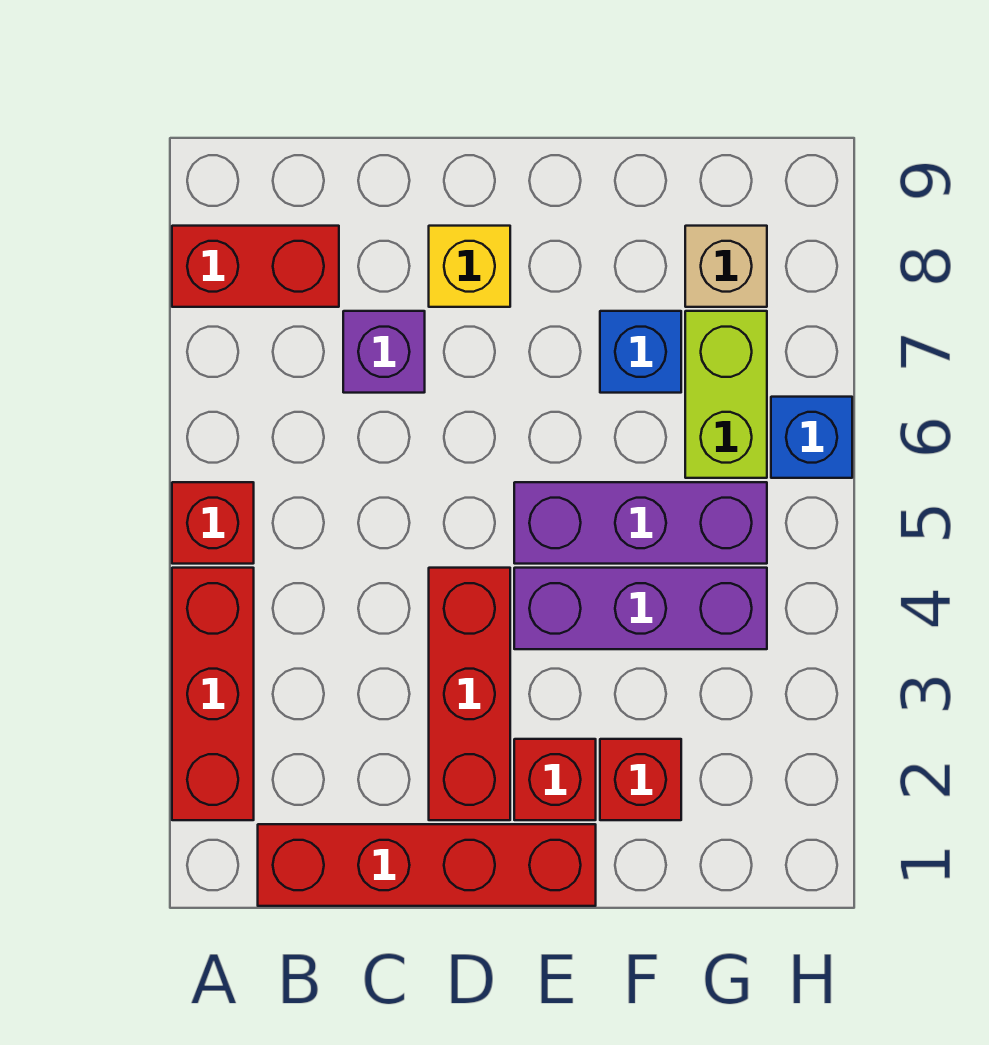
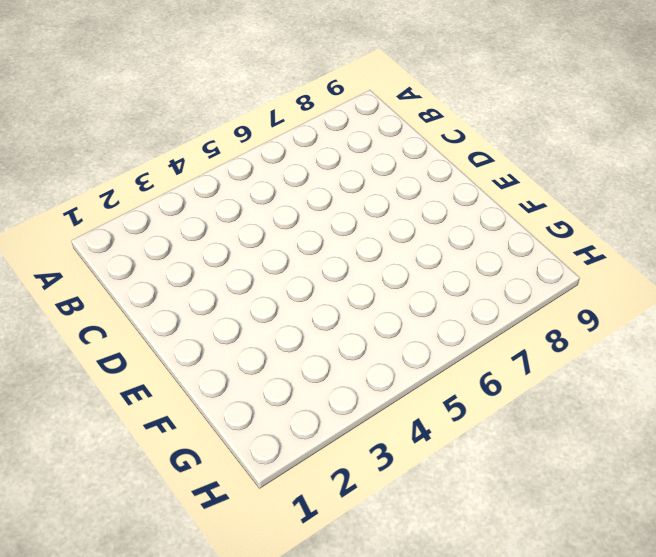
none -> red brick A2:A4 level 1
none -> red brick A5 level 1
none -> red brick A8:B8 level 1

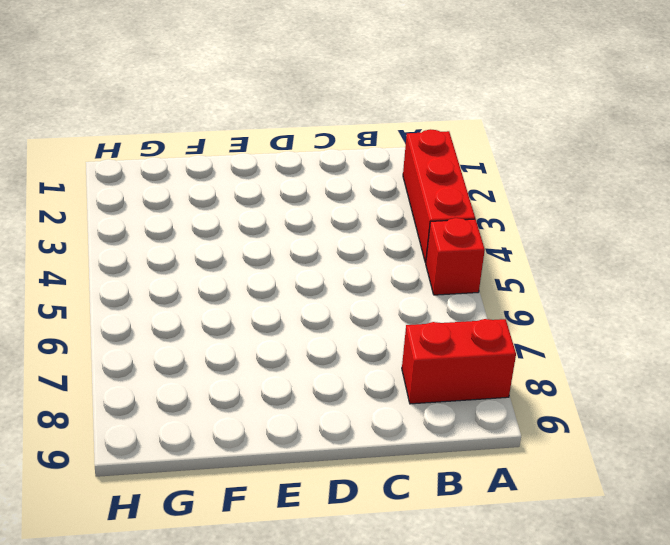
none -> red brick B1:E1 level 1
none -> purple brick C7 level 1
none -> red brick D2:D4 level 1

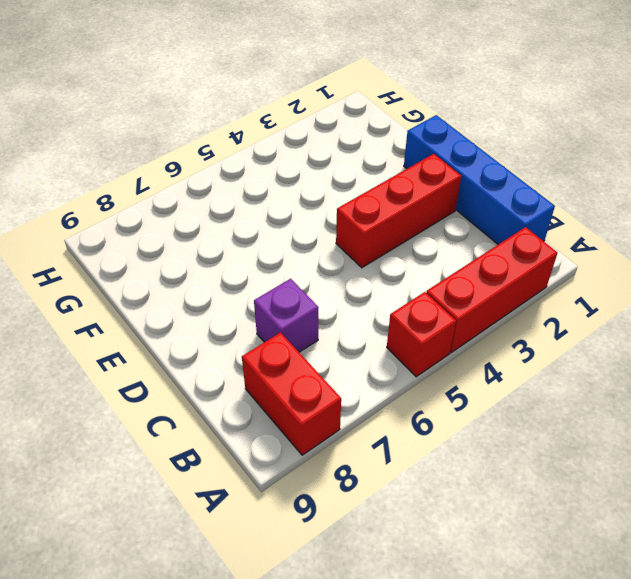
blue brick B1:E1 level 1 -> red brick B1:E1 level 1
none -> yellow brick D8 level 1
none -> red brick E2 level 1
none -> purple brick E4:G4 level 1

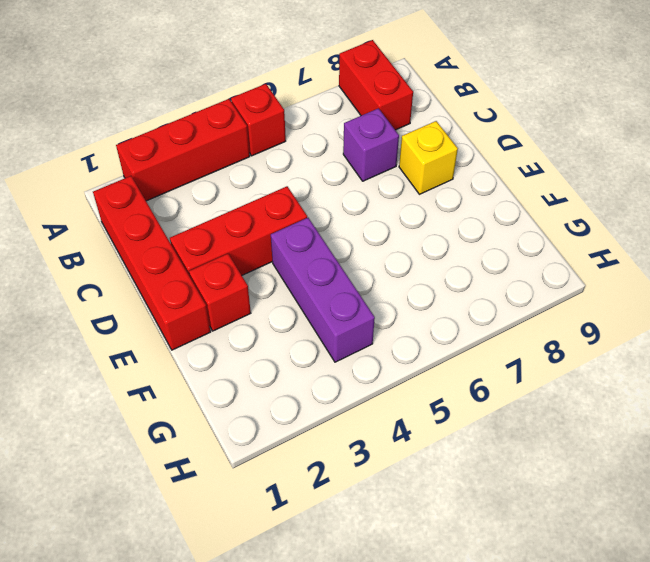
none -> purple brick E5:G5 level 1
none -> red brick F2 level 1
none -> blue brick F7 level 1

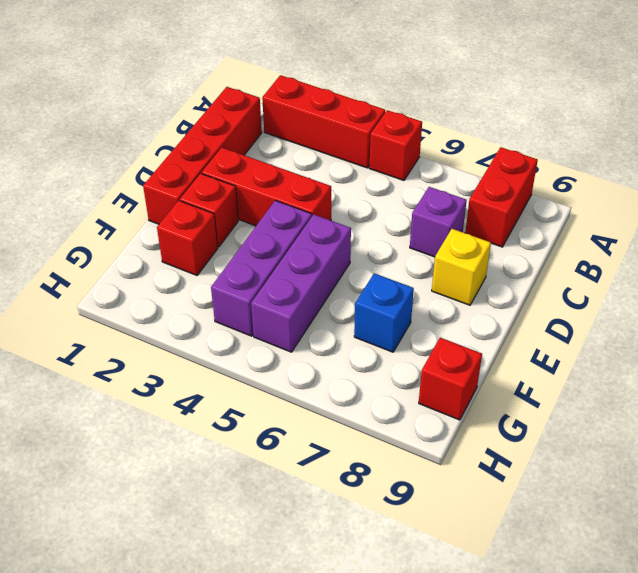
red brick G9 level 1 -> none
none -> lime brick G6:G7 level 1
none -> tan brick G8 level 1
none -> blue brick H6 level 1

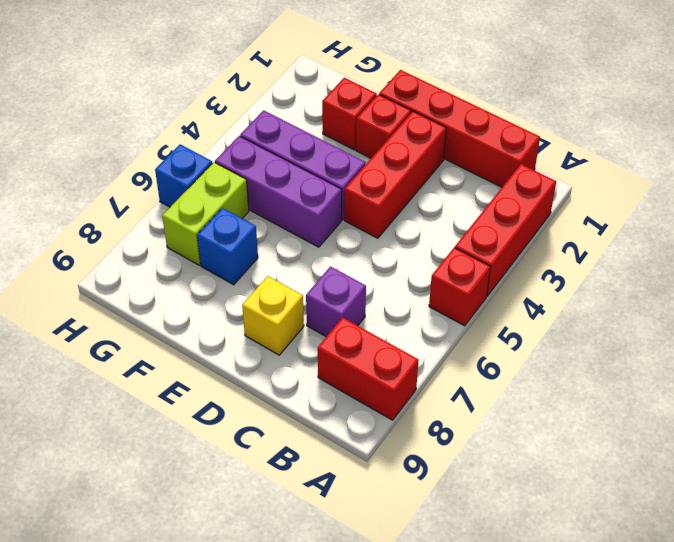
none -> tan brick G8 level 1

